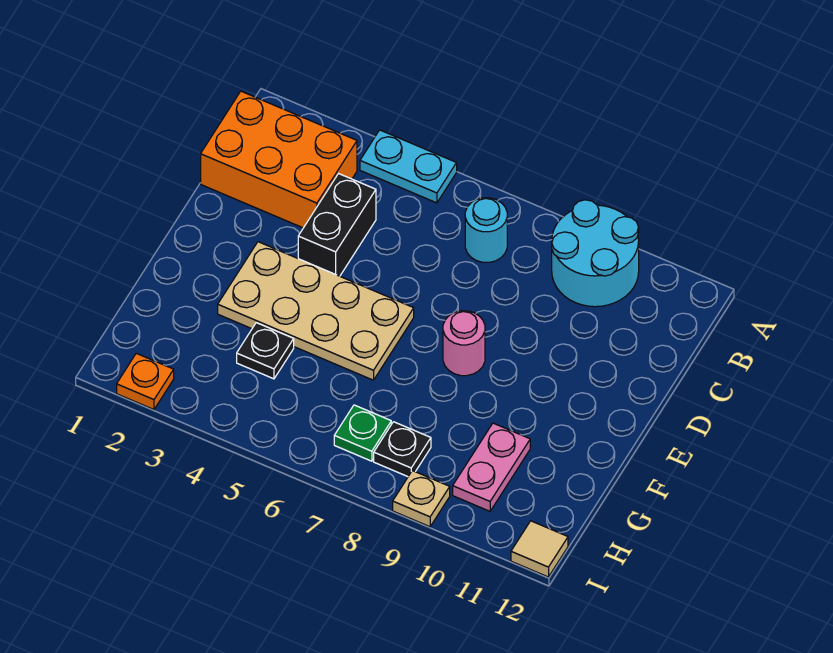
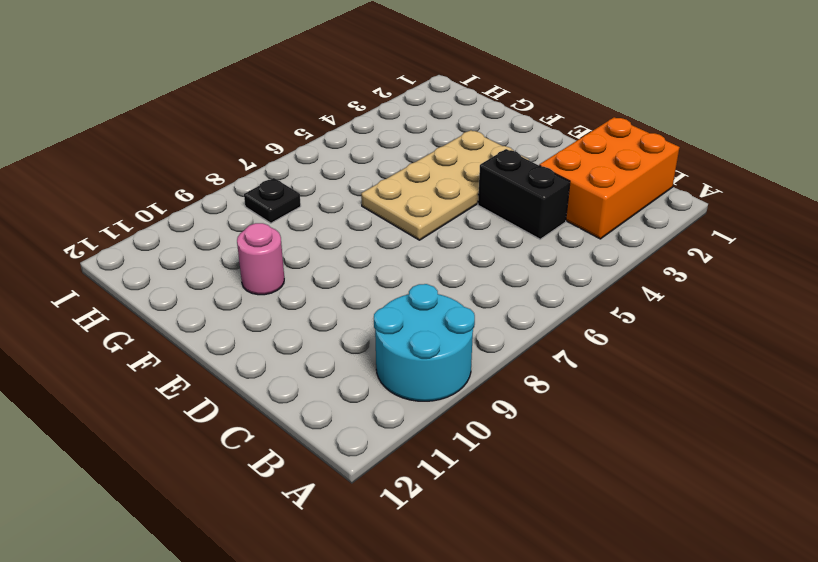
pink round brick F10 level 1 -> pink round brick E8 level 1
none -> cyan plate A4:A5 level 1
none -> cyan round brick B7 level 1
none -> black plate G4 level 1

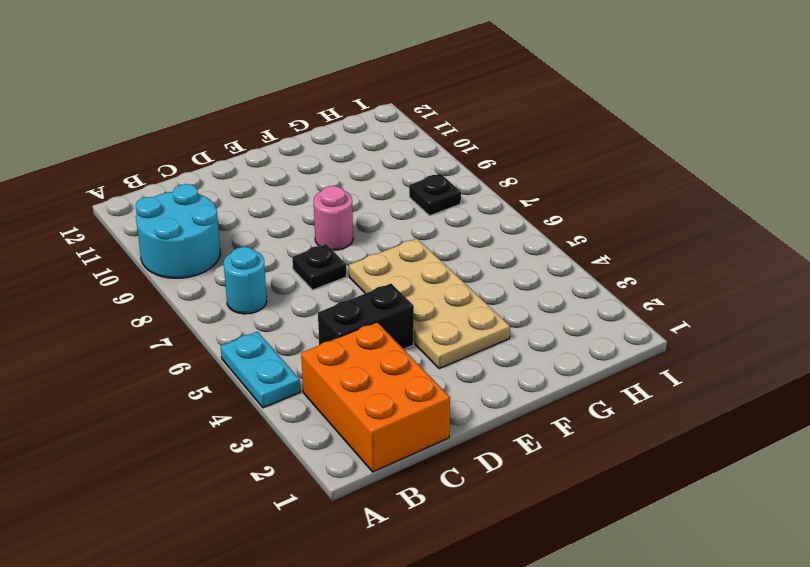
black plate D7 level 1 -> black plate G4 level 1
none -> pink plate G10:H10 level 1
none -> green plate H7 level 1
none -> orange plate I2 level 1

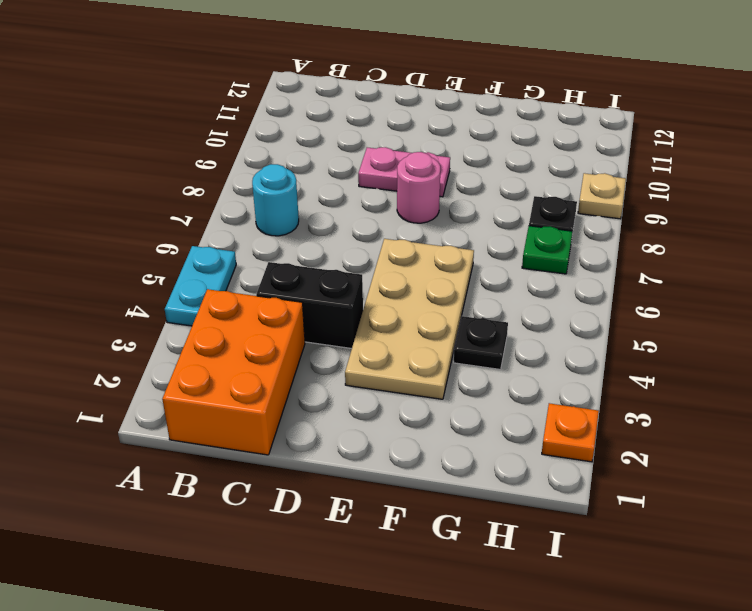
pink plate D9:E9 level 1 -> pink plate G10:H10 level 1
none -> cyan round brick A9:B10 level 1
none -> tan tile I12 level 1

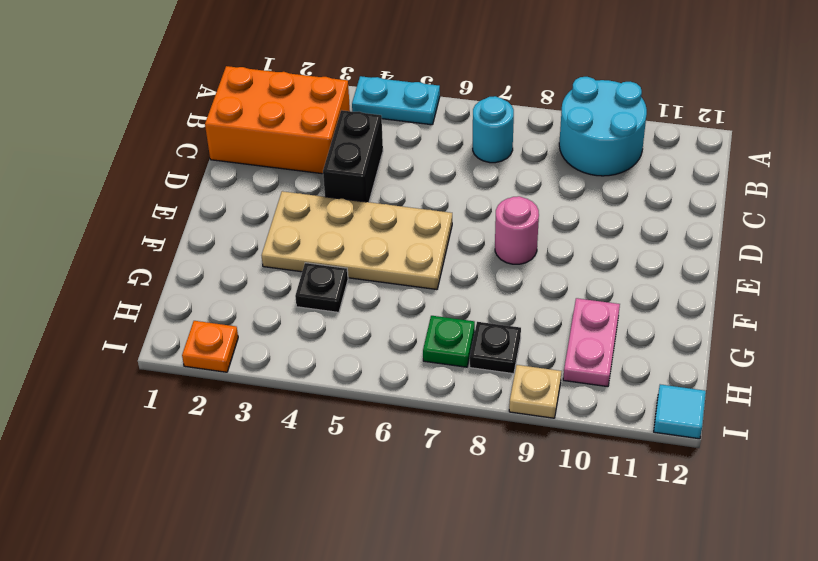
cyan tile I12 level 1 -> tan tile I12 level 1

